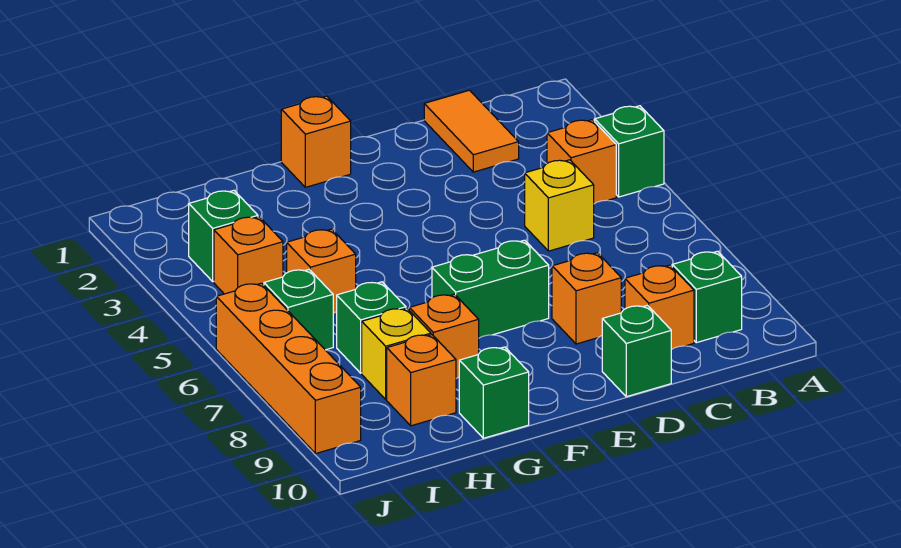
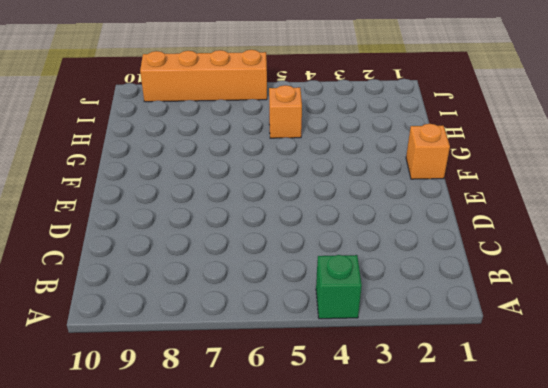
none -> orange brick B4 level 1
none -> green brick B9 level 1
none -> orange tile C1:C2 level 1

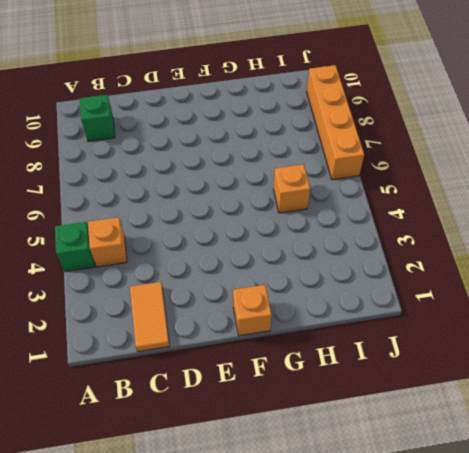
none -> yellow brick C5 level 1
none -> orange brick C9 level 1
none -> orange brick D8 level 1

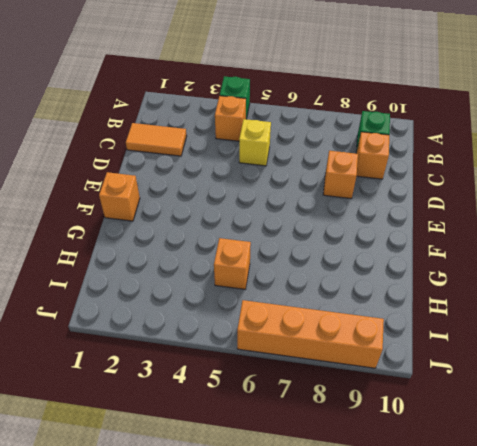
none -> green brick D10 level 1
none -> green brick E7:F7 level 1
none -> orange brick G8 level 1

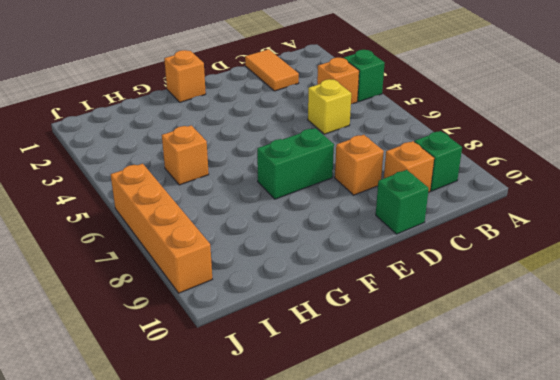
none -> orange brick G8 level 1
none -> green brick G10 level 1
none -> green brick H7 level 1

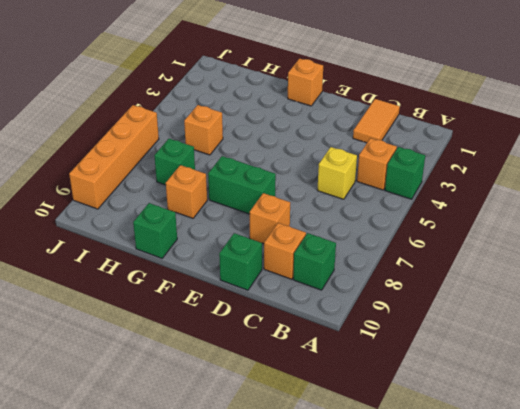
none -> yellow brick H8 level 1
none -> orange brick H9 level 1
none -> green brick I3 level 1

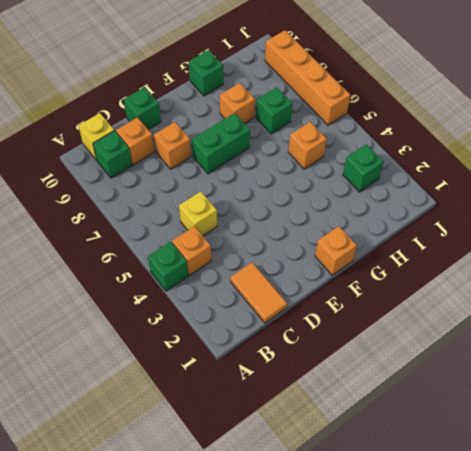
yellow brick B10 level 1 -> yellow brick H8 level 1
none -> orange brick H9 level 1
none -> orange brick I4 level 1
none -> green brick I6 level 1

